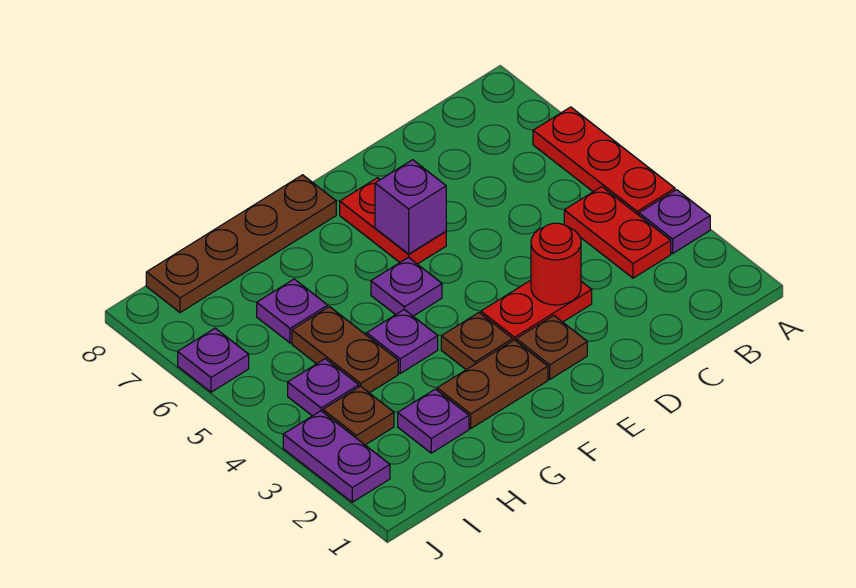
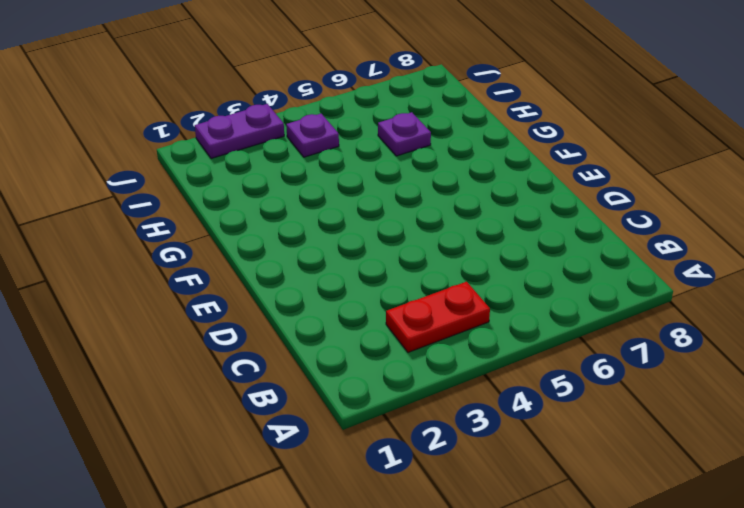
none -> purple plate A3 level 1
none -> red plate A4:A6 level 1
none -> red plate D3:E3 level 1

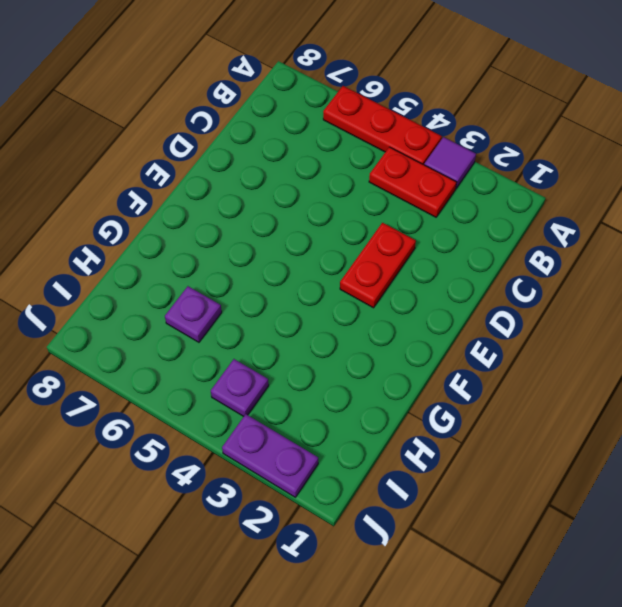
purple tile A3 level 1 -> purple plate A3 level 1
none -> brown plate E2 level 1
none -> red plate E6:E7 level 1
none -> brown plate F2:G2 level 1

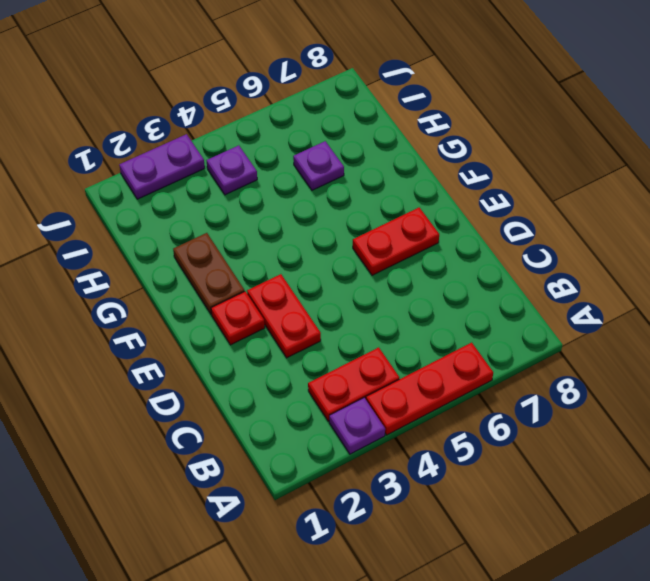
red plate E2 level 1 -> brown plate E2 level 1
none -> brown plate F3 level 1
none -> purple plate F5 level 1
none -> brown plate F8:I8 level 1

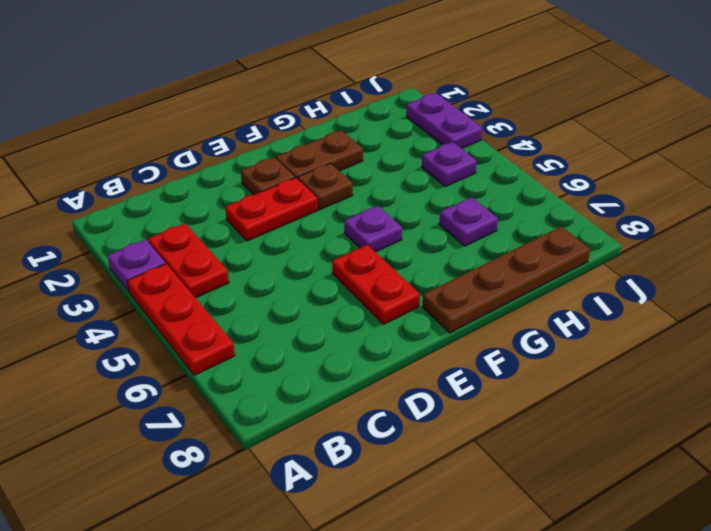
none -> purple plate G4 level 1
none -> purple plate H2 level 1
none -> brown plate H4:H5 level 1

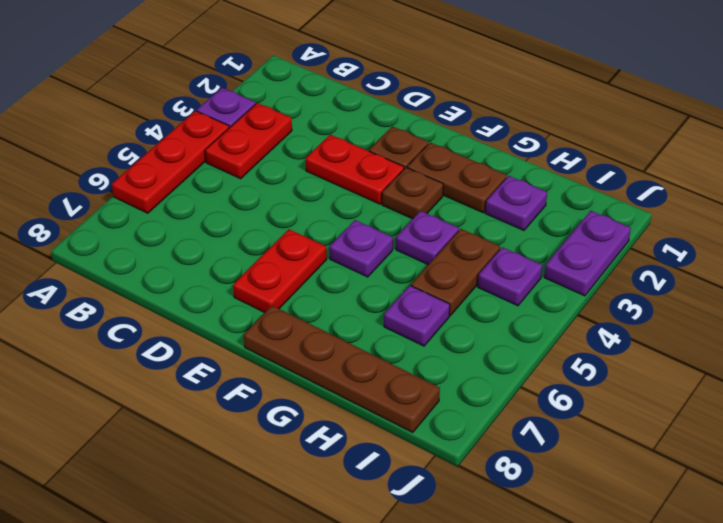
none -> brown plate I3 level 1
none -> purple plate J6 level 1
none -> red round brick D3 level 2

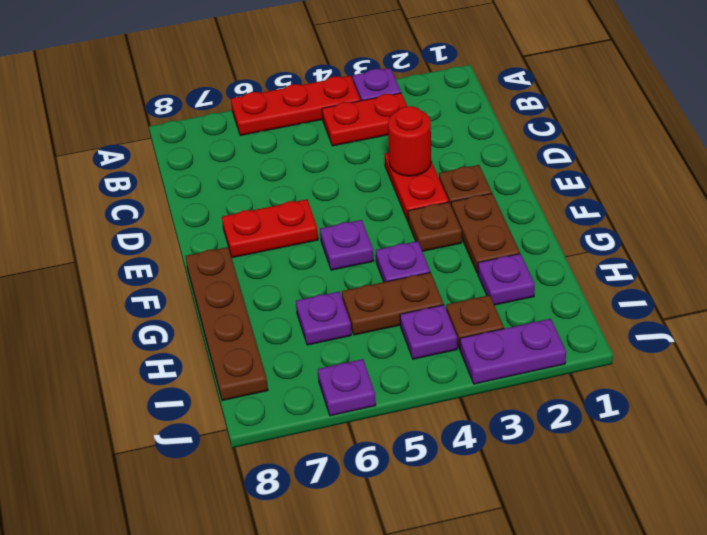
none -> purple brick E6 level 2

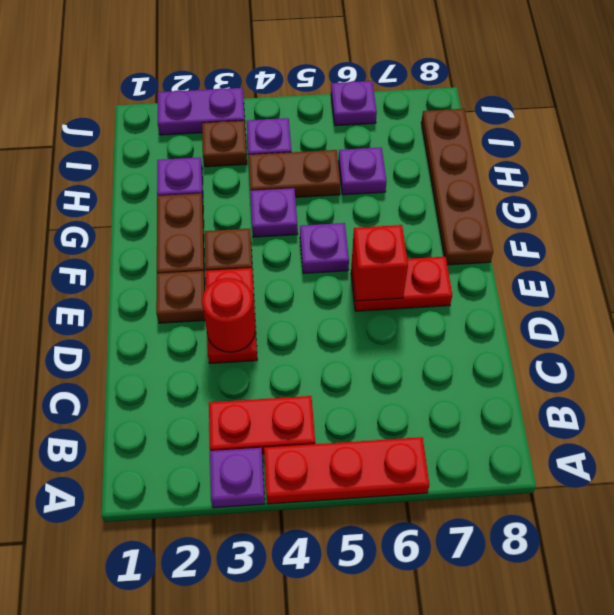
red brick E6 level 2 -> purple brick E6 level 2

